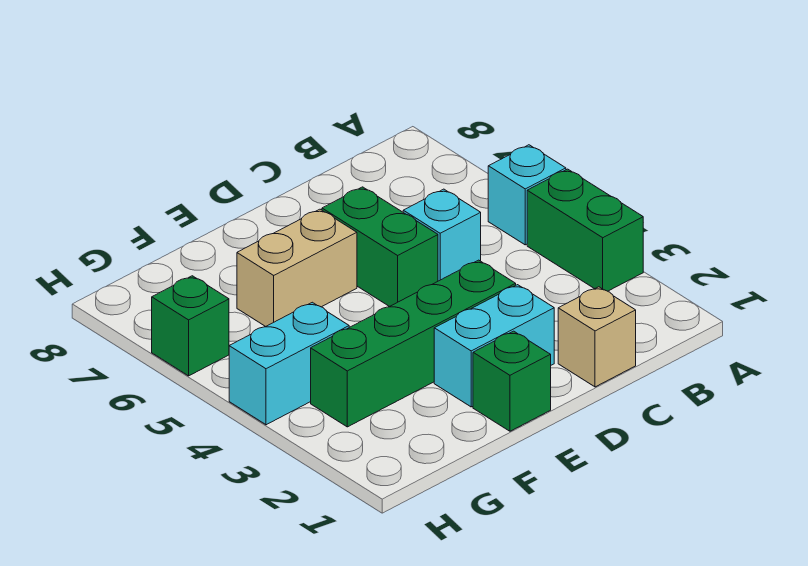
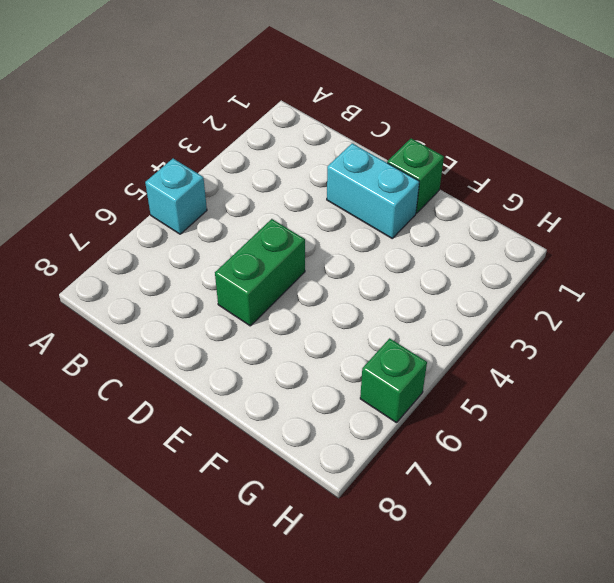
none -> green brick A3:A4 level 1
none -> tan brick C1 level 1

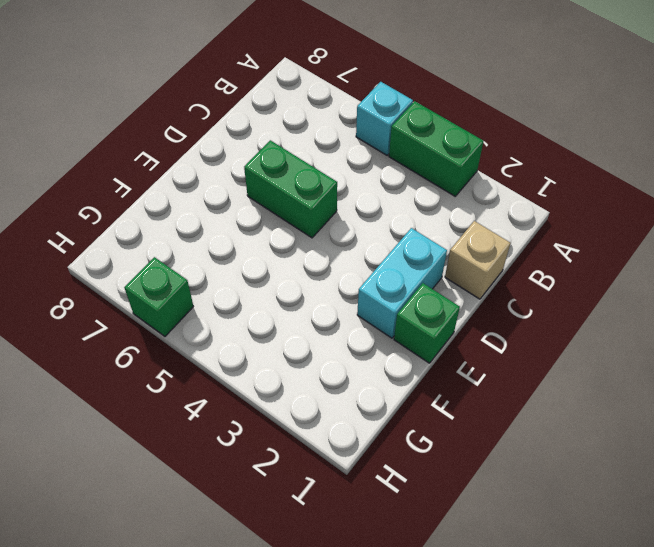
none -> cyan brick C5 level 1
none -> green brick D3:G3 level 1

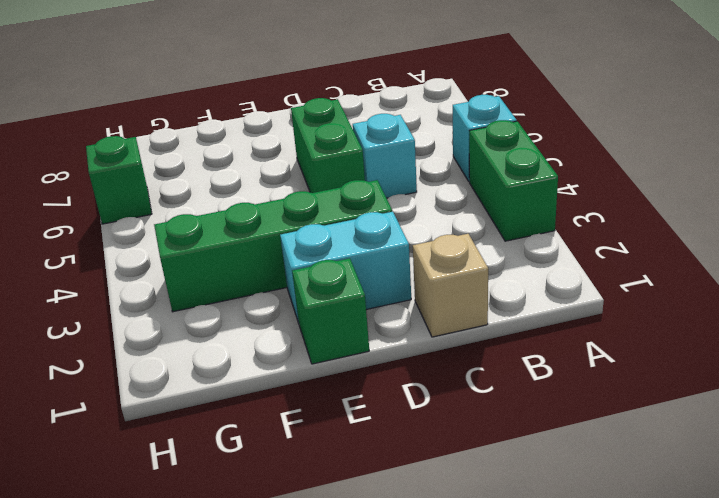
none -> tan brick E6:F6 level 1
none -> cyan brick G4:H4 level 1

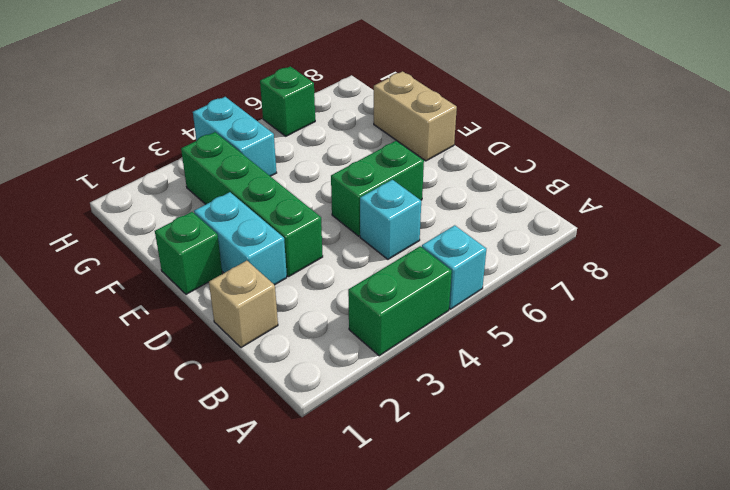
tan brick E8:F8 level 1 -> tan brick E6:F6 level 1

